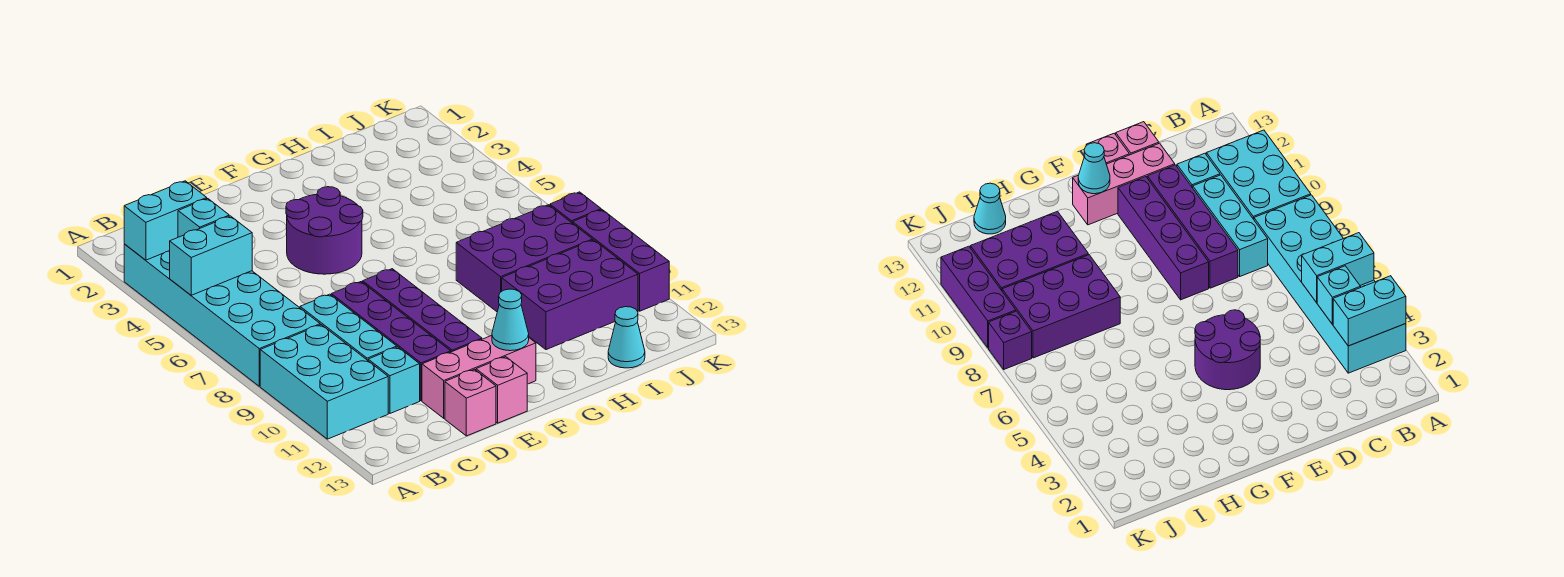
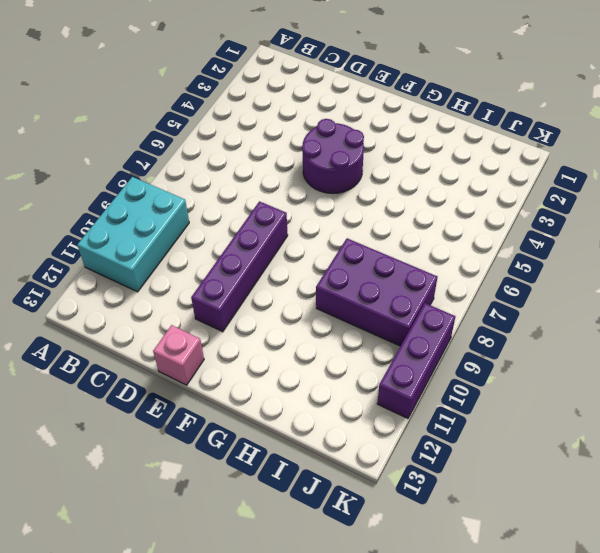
none -> cyan brick A3:B8 level 1
none -> cyan brick C8:C10 level 1
none -> cyan brick C11 level 1

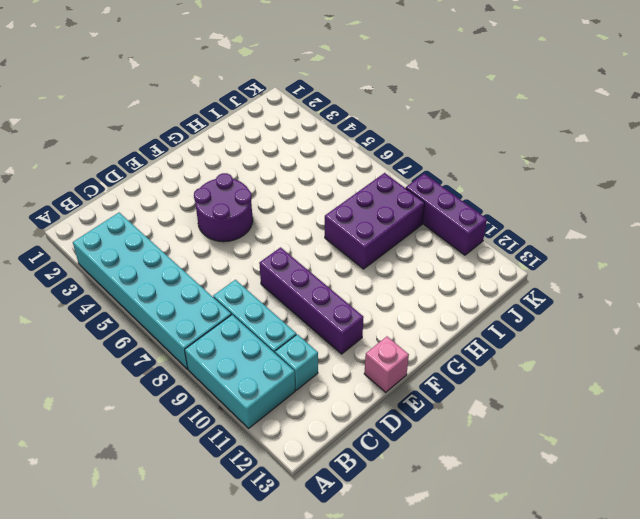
none -> purple brick D8:D11 level 1
none -> pink brick D12:F12 level 1
none -> pink brick D13 level 1

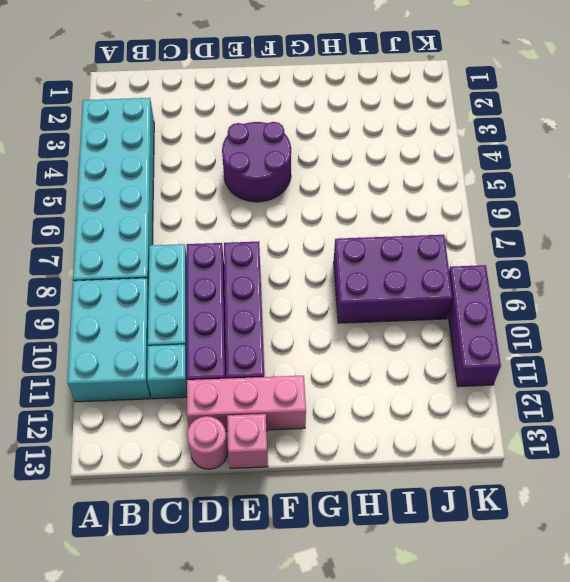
pink round brick D13 level 1 -> pink brick D13 level 1
none -> purple brick H10:J11 level 1
none -> cyan cone I13 level 1
none -> purple brick K8 level 1

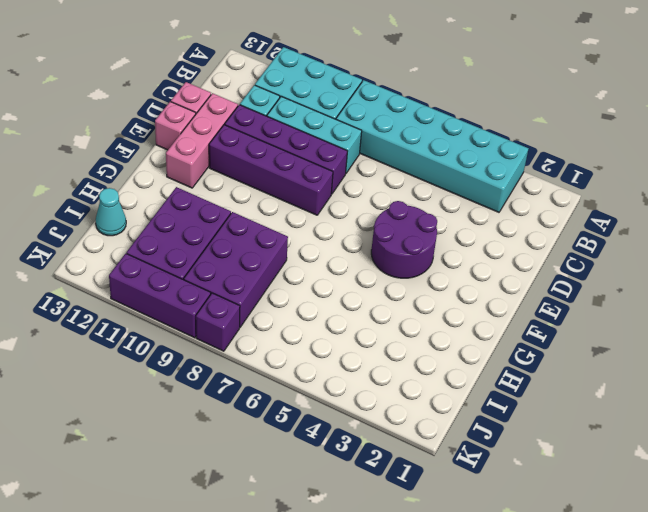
none -> cyan brick A3:B3 level 2
none -> cyan brick A5:B5 level 2
none -> cyan brick B4 level 2

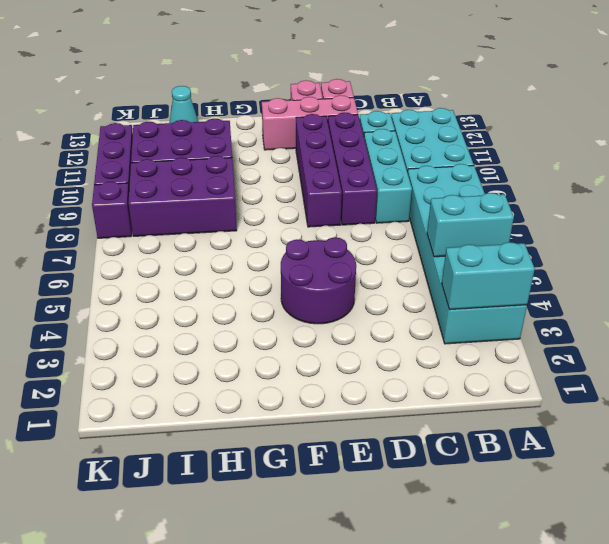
none -> cyan brick B4 level 2
none -> cyan cone F12 level 2

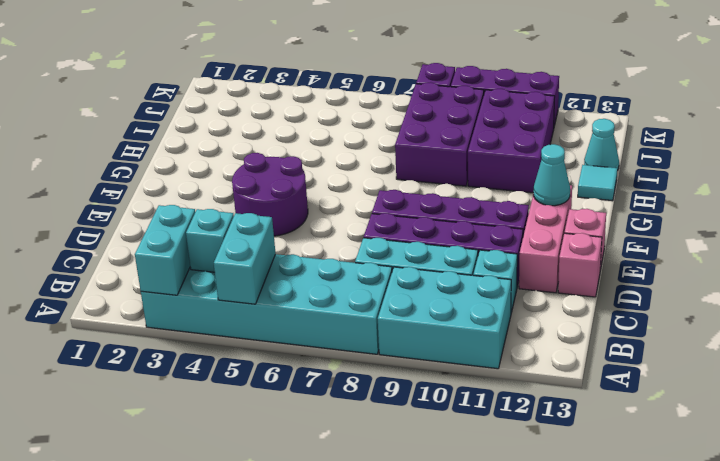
cyan tile H13 level 1 -> none

